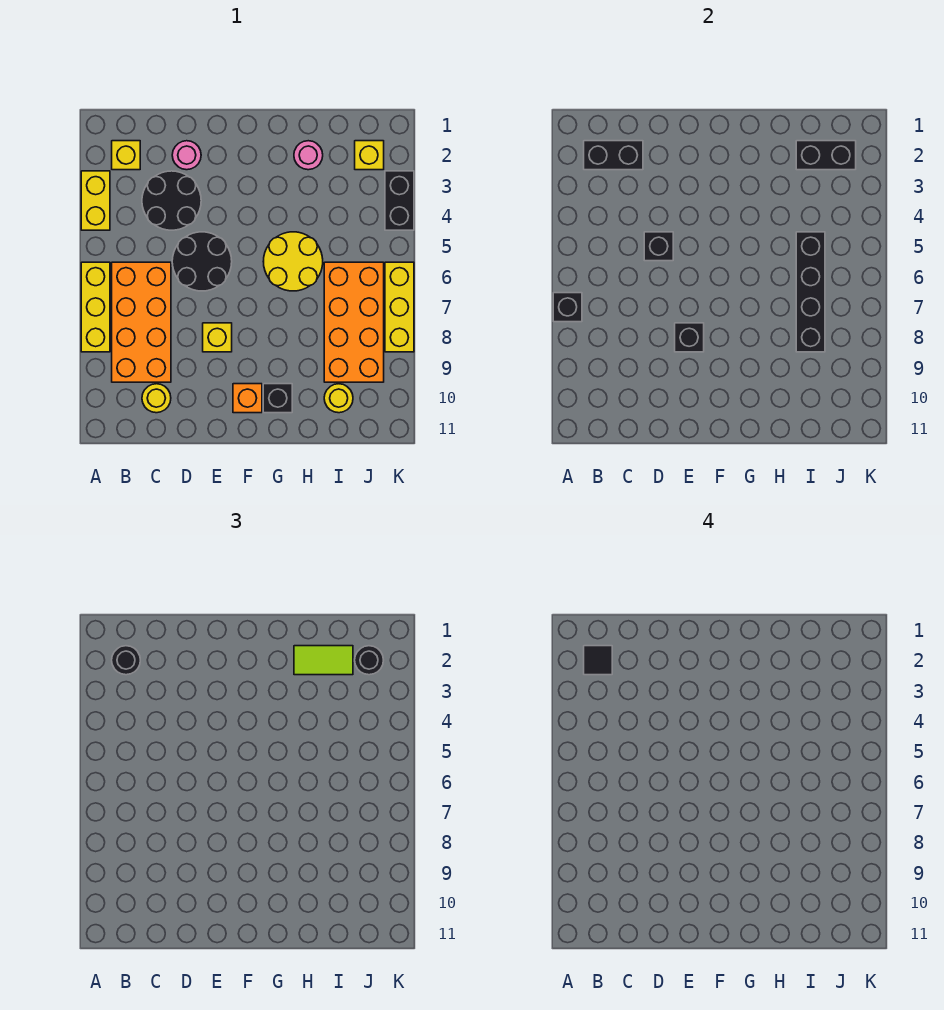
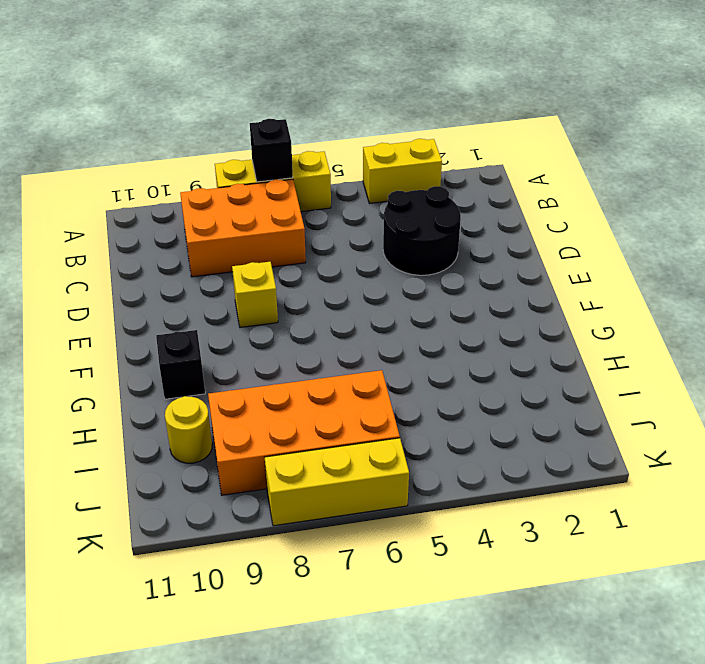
orange brick B7:C9 level 1 -> orange brick B6:C9 level 1
none -> yellow brick B2 level 1
none -> yellow round brick C10 level 1
none -> pink round brick D2 level 1

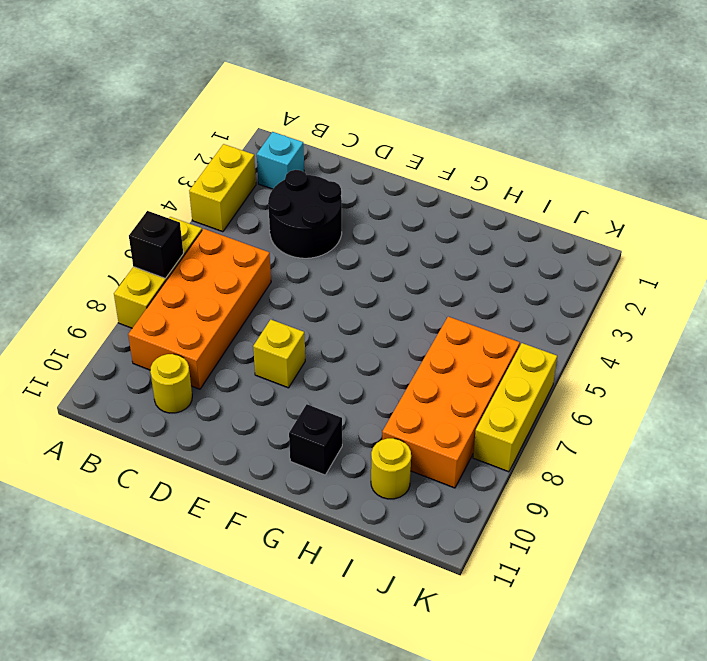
cyan brick B2 level 1 -> yellow brick B2 level 1
none -> pink round brick D2 level 1
none -> black round brick D5:E6 level 1
none -> orange brick F10 level 1

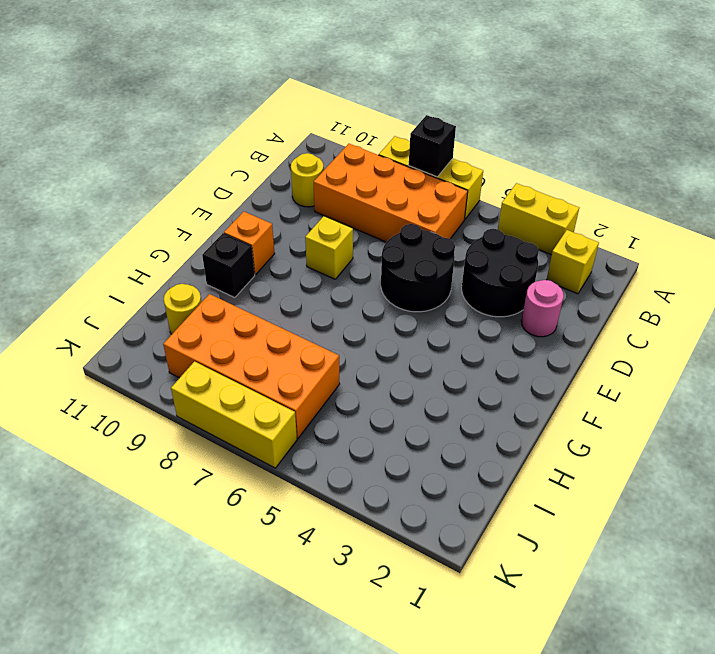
none -> yellow round brick G5:H6 level 1
none -> pink round brick H2 level 1
none -> yellow brick J2 level 1

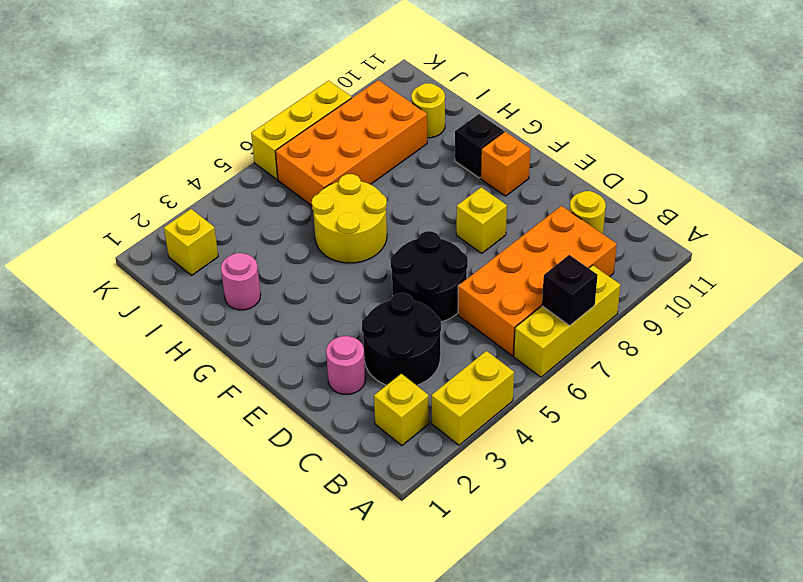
none -> black brick K3:K4 level 1
none -> black brick B2:C2 level 2
none -> black brick D5 level 2

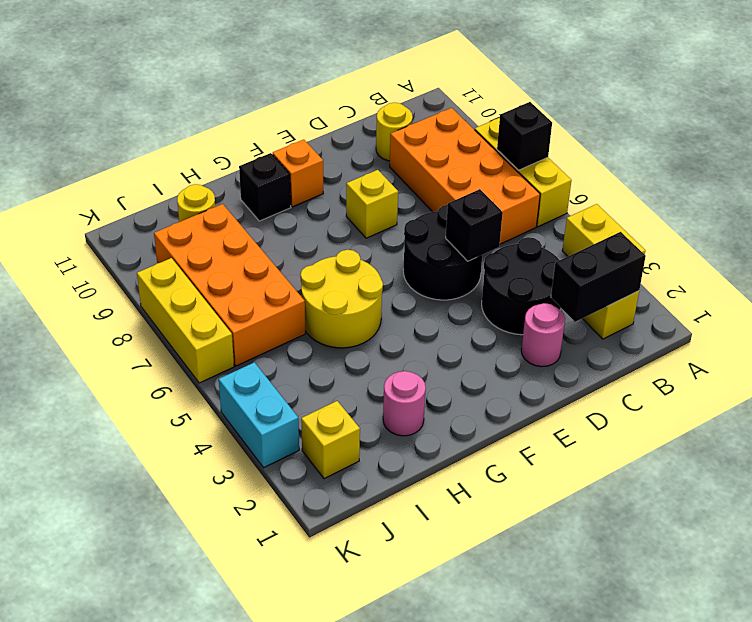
cyan brick K3:K4 level 1 -> black brick K3:K4 level 1
none -> black brick E8 level 2
none -> black brick I2:J2 level 2
none -> black brick I5:I8 level 2

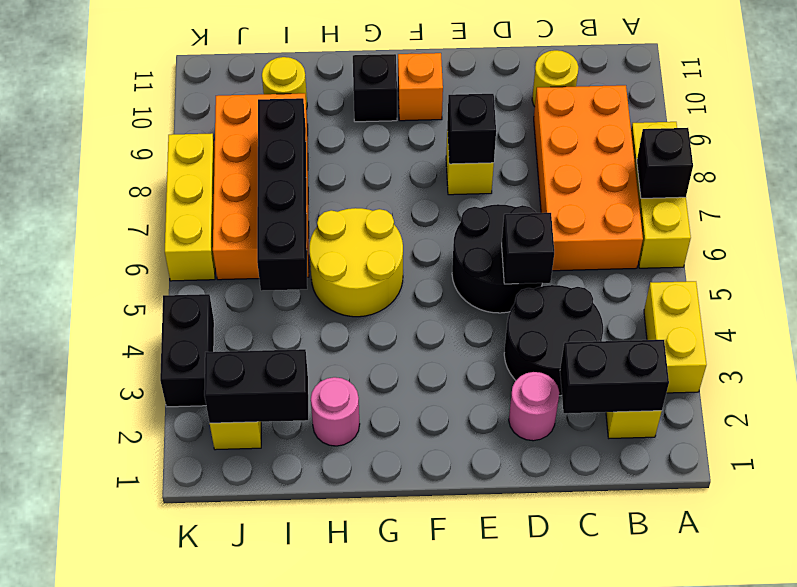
none -> black round brick B2 level 3
none -> lime tile H2:I2 level 3
none -> black round brick J2 level 3

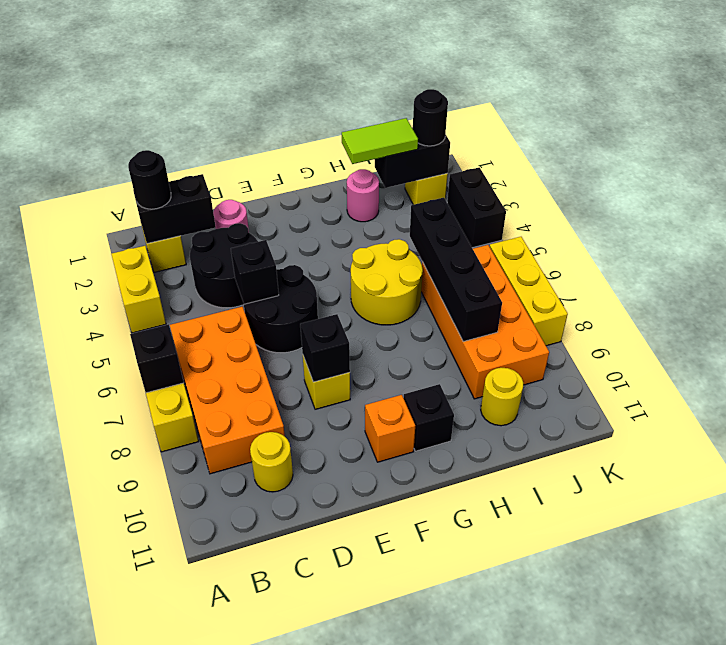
none -> black tile B2 level 4

